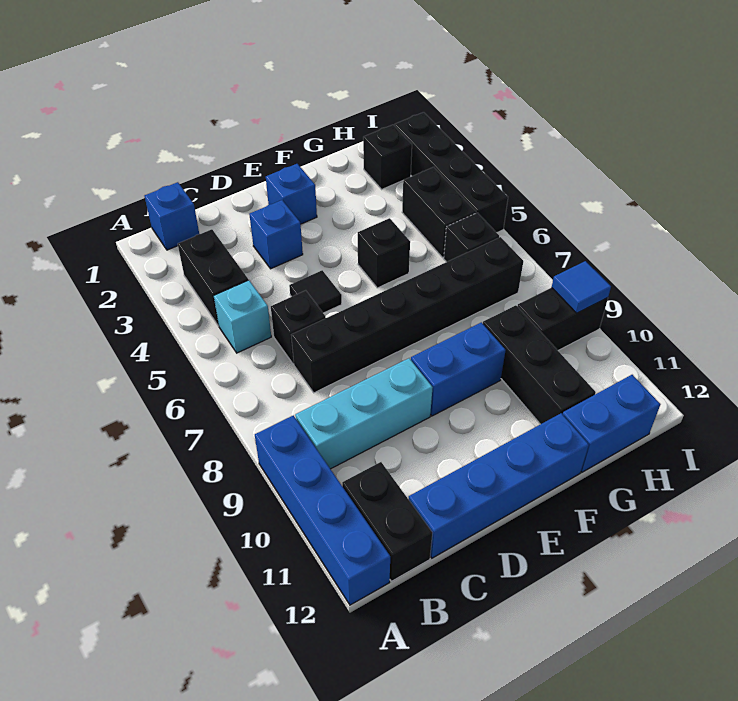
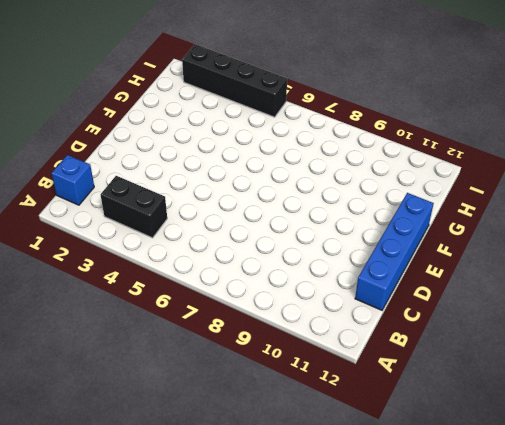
none -> blue brick A9:A12 level 1
none -> cyan brick B5 level 1
none -> cyan brick B9:D9 level 1

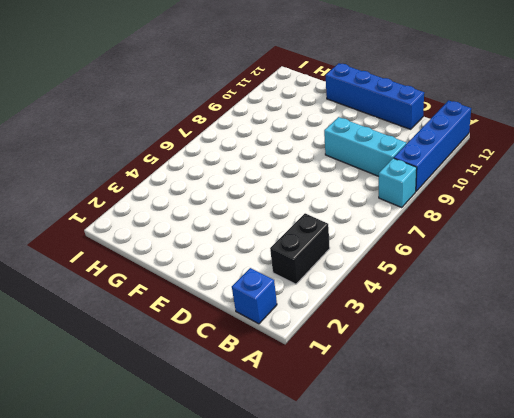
cyan brick A8 level 1 -> cyan brick B5 level 1
none -> black brick B11:B12 level 1
none -> black brick C6 level 1
none -> black brick C7:H7 level 1

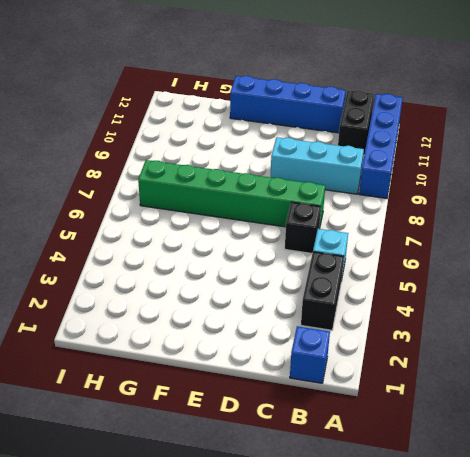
green brick C7:H7 level 1 -> black brick C7:H7 level 1
none -> blue brick D3 level 1
none -> black tile D5 level 1
none -> blue brick E2 level 1

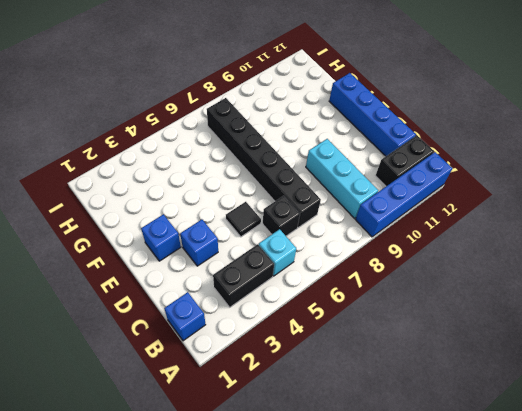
none -> blue brick E9:F9 level 1
none -> black brick F5 level 1
none -> black brick G9:G11 level 1

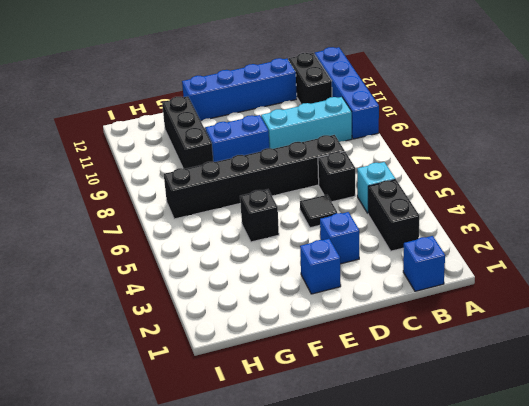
none -> blue brick G12:H12 level 1
none -> black brick H2 level 1
none -> black brick H4:H5 level 1

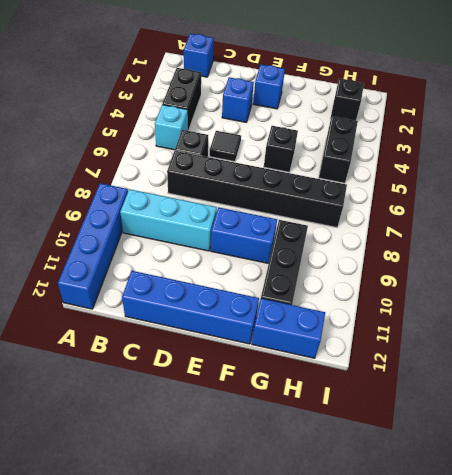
none -> black brick B11:B12 level 1
none -> black brick H6 level 1
none -> black brick H9:I9 level 1

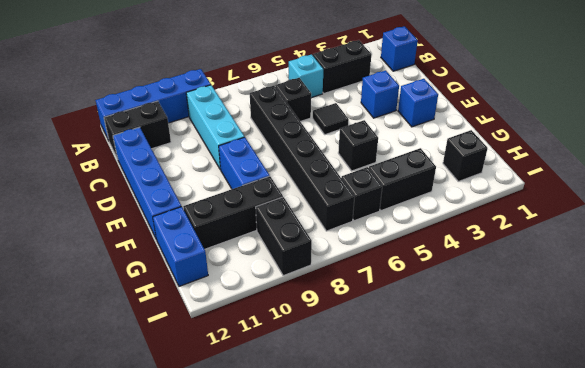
none -> black brick I2:I5 level 1
none -> blue tile I9 level 2

